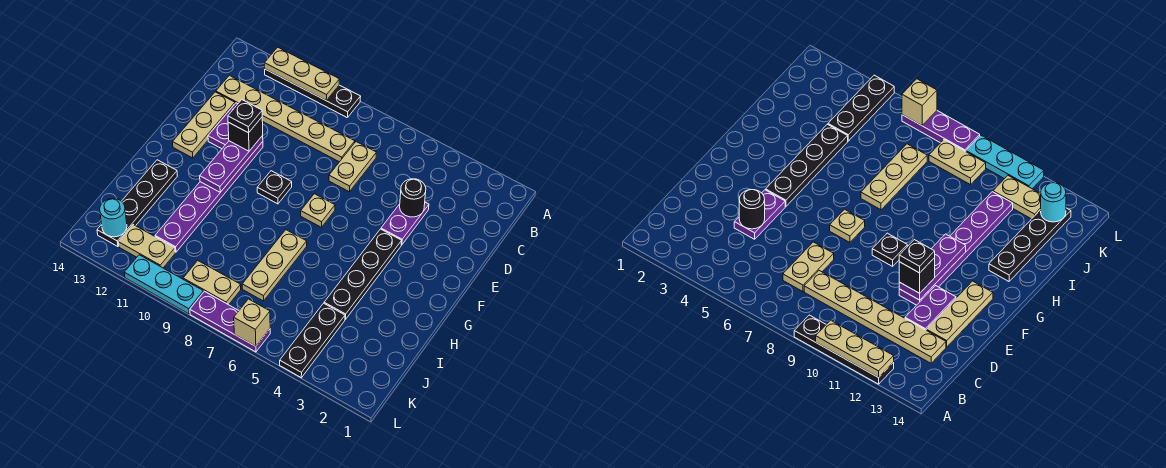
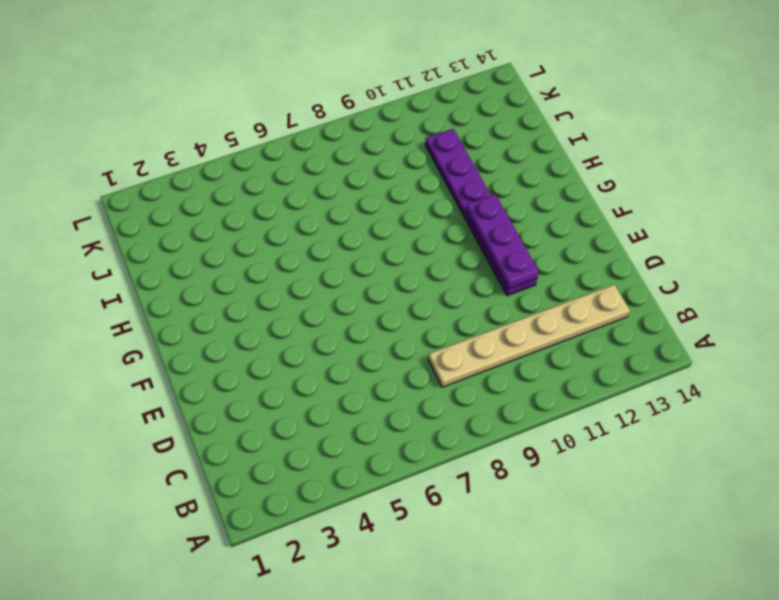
none -> black plate A9:A12 level 1
none -> tan plate C7:D7 level 1
none -> purple plate D4:E4 level 1

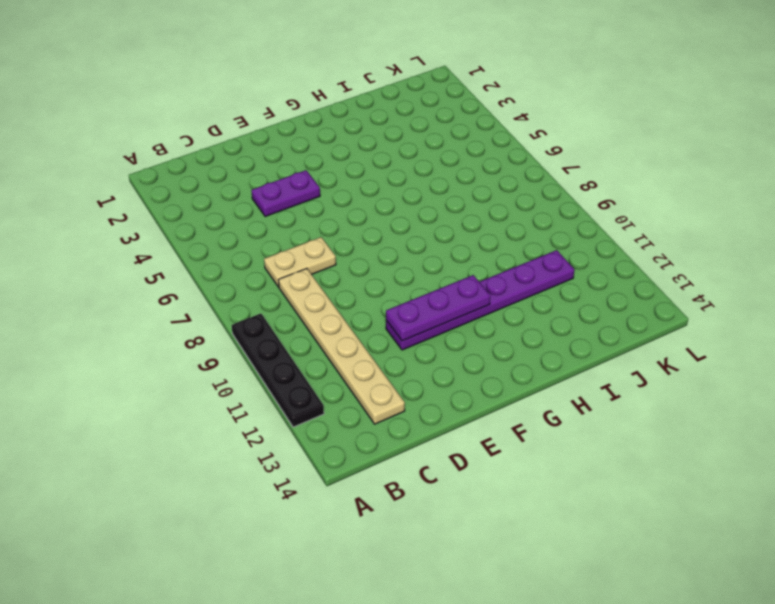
none -> purple plate D12:E12 level 1
none -> tan plate D13:F13 level 1
none -> black plate F4:I4 level 1

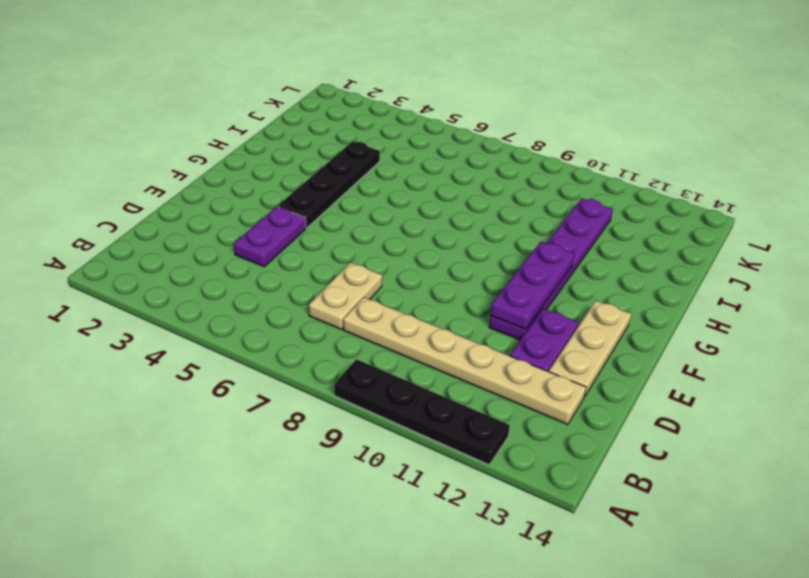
none -> tan plate F7 level 1
none -> black plate F9 level 1
none -> tan plate H7:J7 level 1

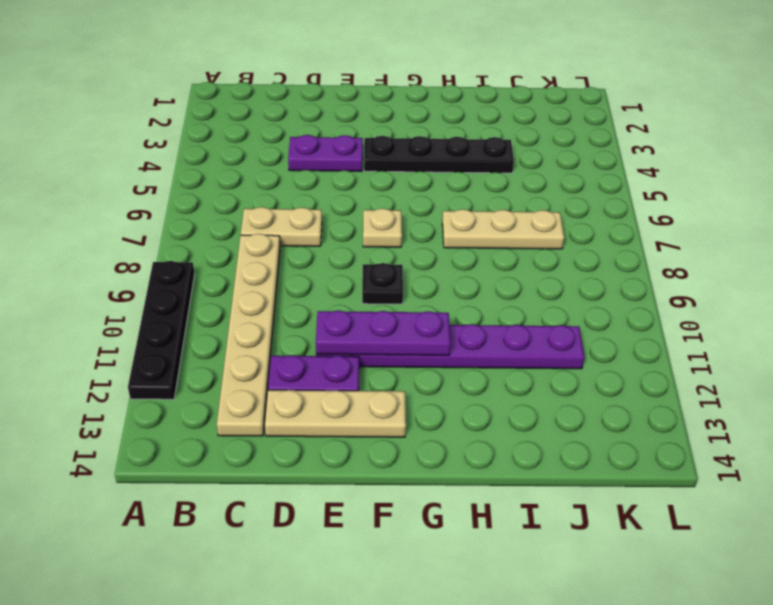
none -> black plate H13:K13 level 1
none -> black plate J4:L4 level 1
none -> tan plate K8:K9 level 1

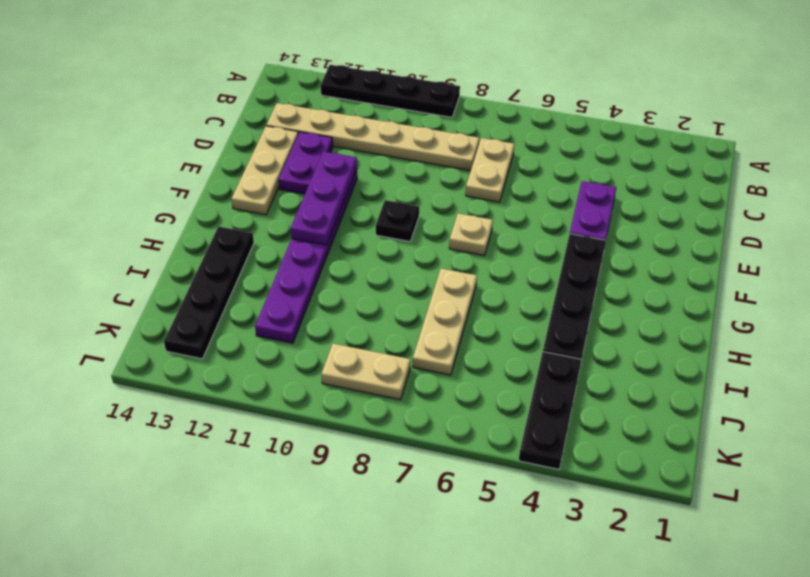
none -> tan plate K11:K12 level 1
none -> purple plate L6:L8 level 1
none -> cyan plate L9:L11 level 1

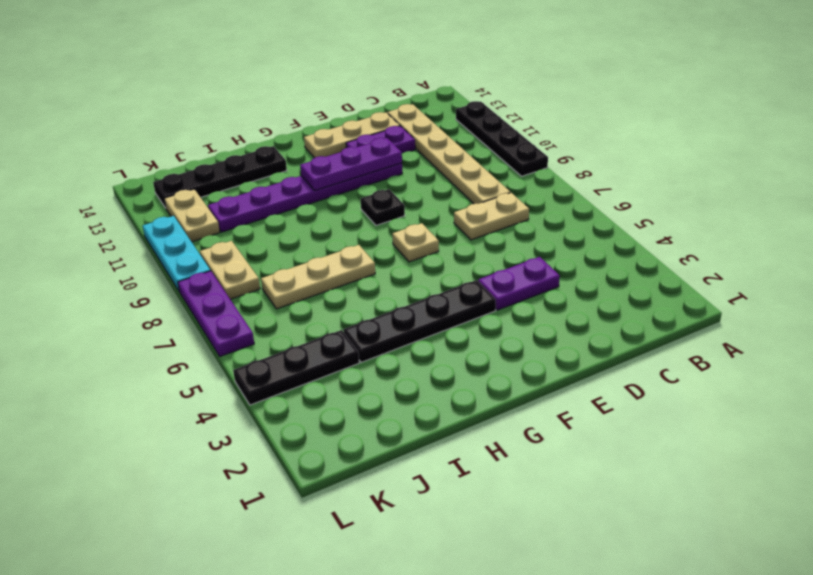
none -> tan plate A10:A12 level 2
none -> black round brick D4 level 2
none -> cyan round brick K13 level 2

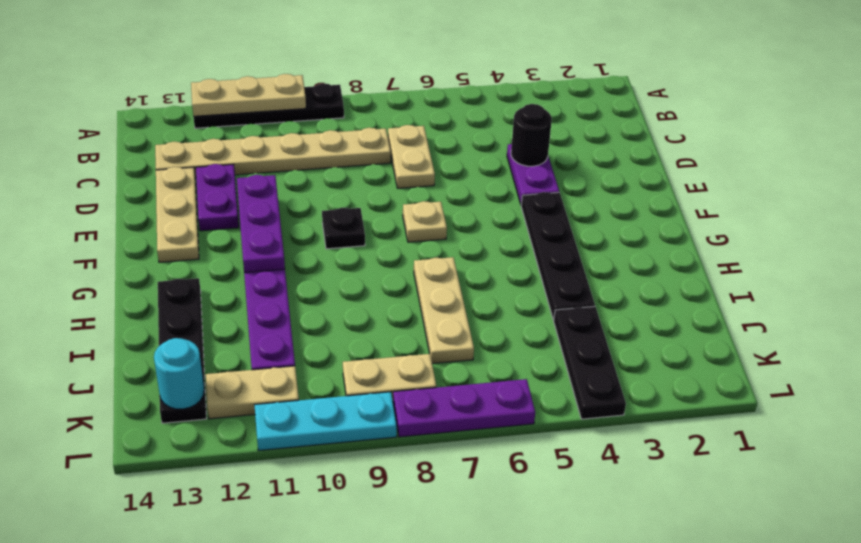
none -> tan brick L6 level 2
none -> black brick E11 level 3
none -> black plate E11 level 4

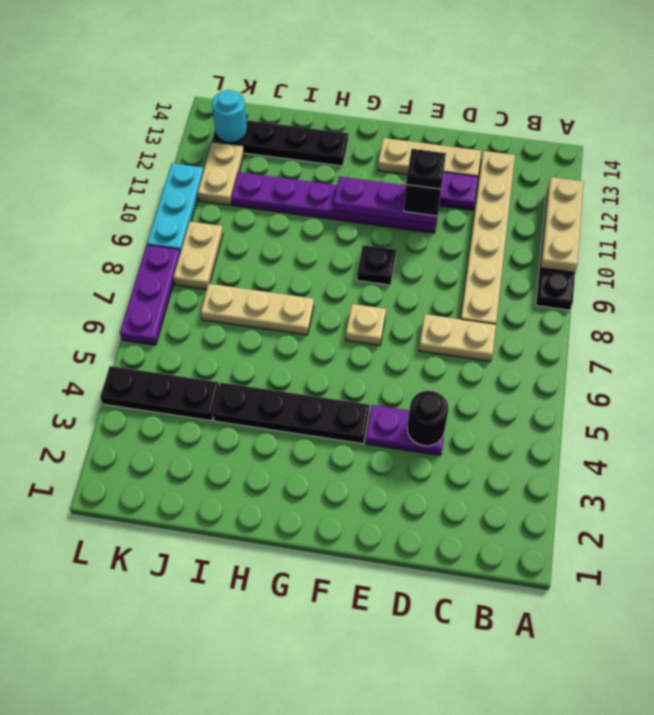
none -> tan brick L6 level 2

